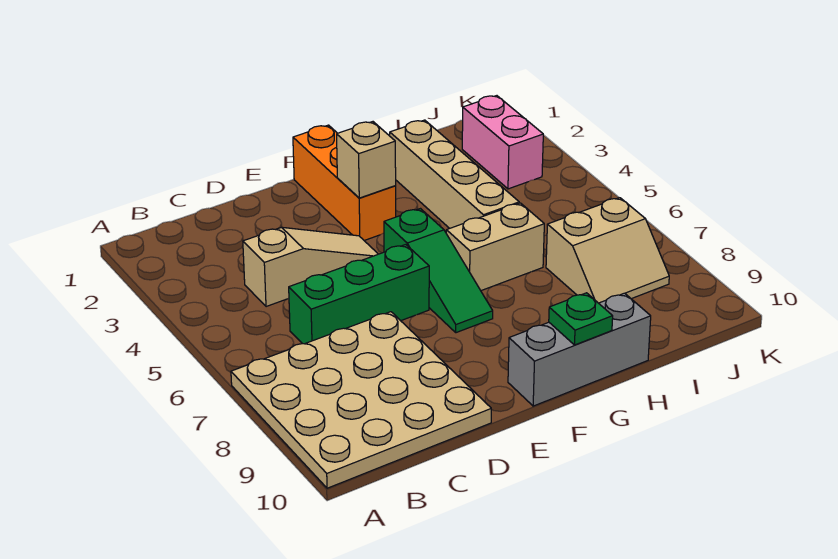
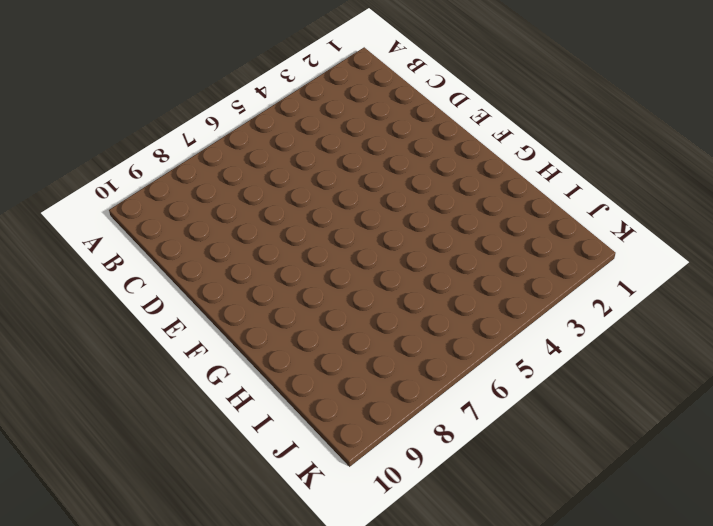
none -> tan plate A7:D10 level 1
none -> tan slope C4:E4 level 1 top C
none -> green brick C6:E6 level 1

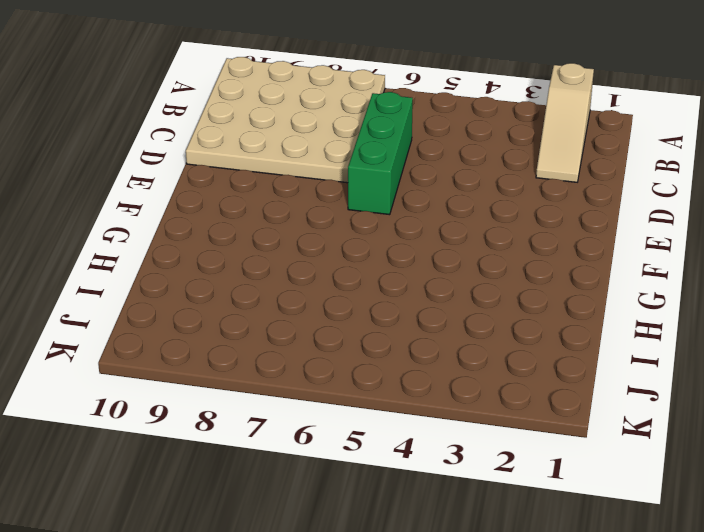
tan slope A2:C2 level 1 top A -> tan slope C4:E4 level 1 top C
none -> orange brick F1:F3 level 1
none -> green slope F5:F7 level 1 top 5
none -> grey brick F10:H10 level 1

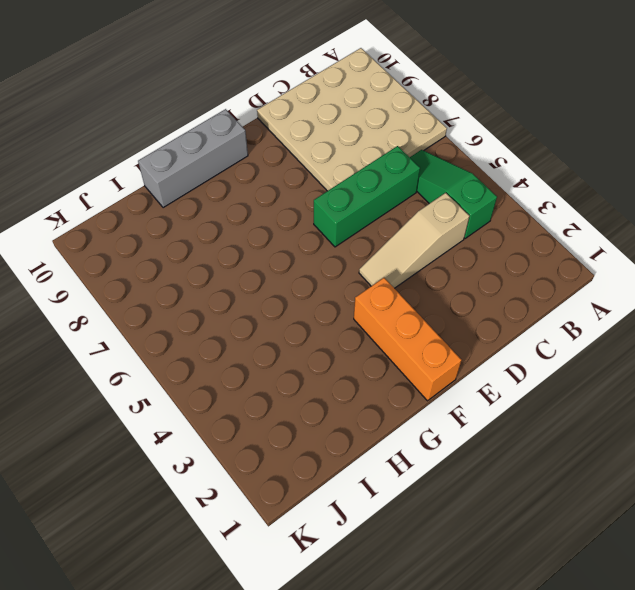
green slope B4:B6 level 1 top 4 -> green slope F5:F7 level 1 top 5
none -> tan brick G6:H6 level 1
none -> tan brick H2:H5 level 1
none -> tan slope I7:J8 level 1 top 7

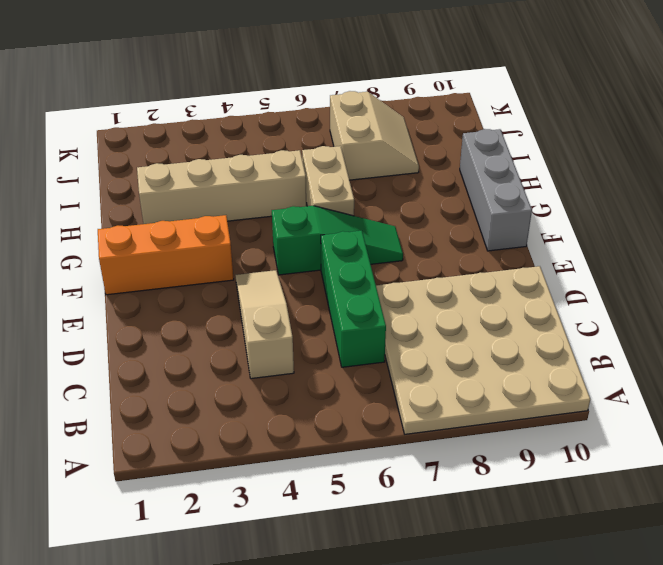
none -> pink brick J2:J3 level 1
none -> tan brick F3 level 2
none -> green plate G10 level 2

